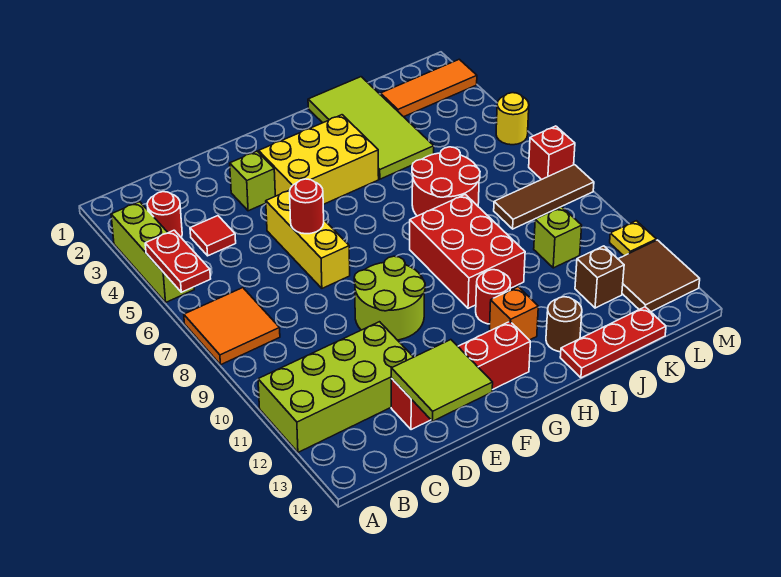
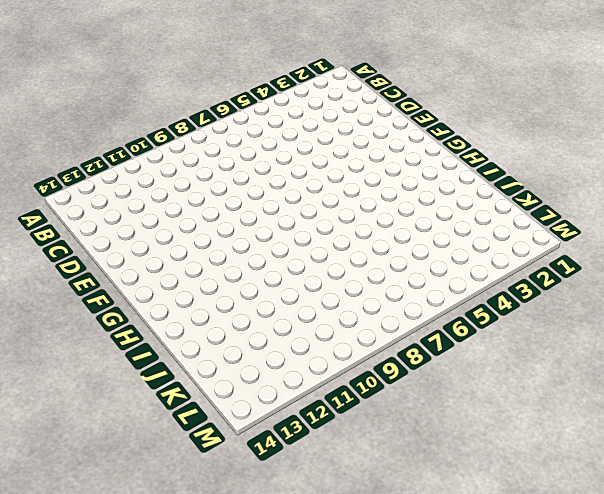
none -> lime brick A3:A5 level 1
none -> orange tile A7:B8 level 1
none -> lime brick A11:D12 level 1

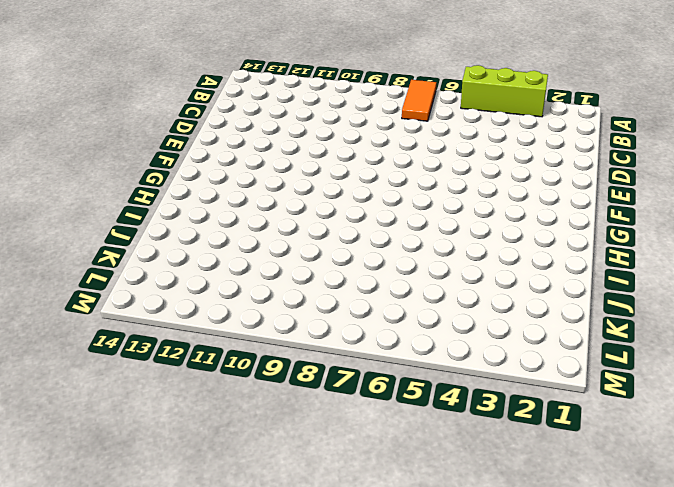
orange tile A7:B7 level 1 -> orange tile A7:B8 level 1
none -> lime brick A11:D12 level 1
none -> red round brick B3 level 1
none -> red tile C4 level 1

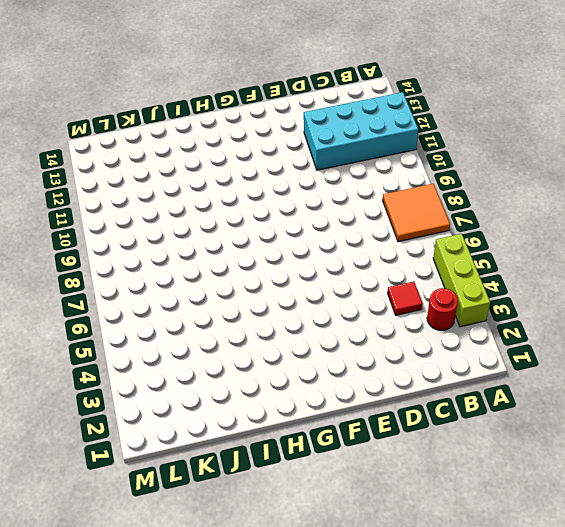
cyan brick A11:D12 level 1 -> lime brick A11:D12 level 1
none -> red brick D13:G13 level 1
none -> lime brick E3 level 1
none -> yellow brick E5:E7 level 1

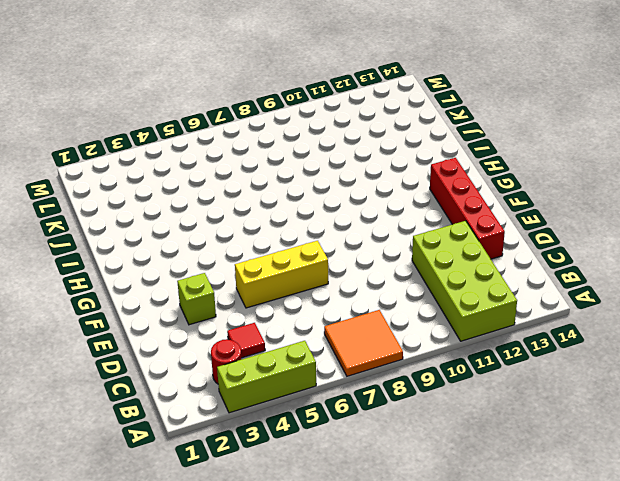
none -> lime round brick E9:F10 level 1
none -> yellow brick F3:H4 level 1
none -> red brick H8:I10 level 1

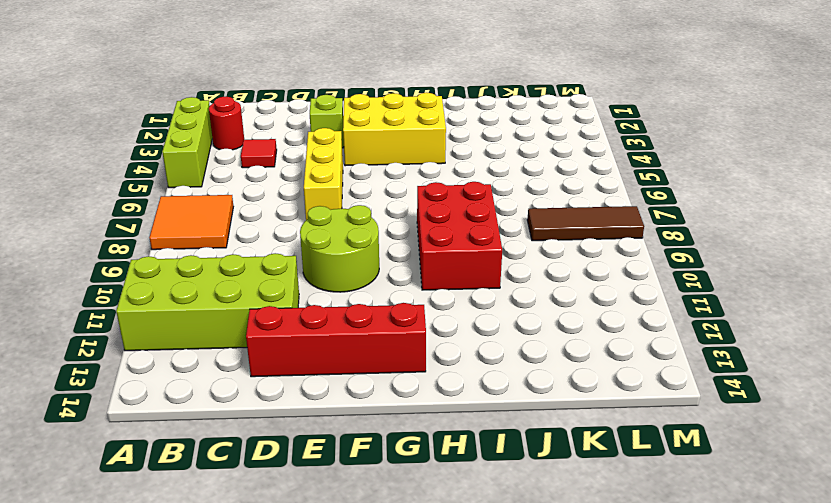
none -> red round brick H11 level 1
none -> orange brick H12 level 1
none -> lime tile I1:J4 level 1

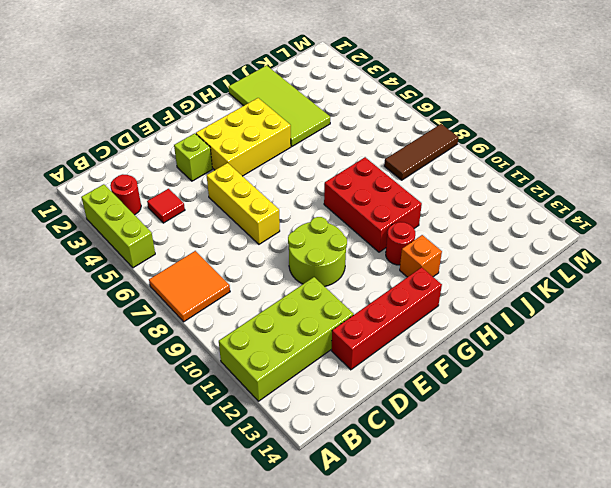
none -> red round brick I6:J7 level 1
none -> brown round brick I13 level 1
none -> red plate I14:K14 level 1

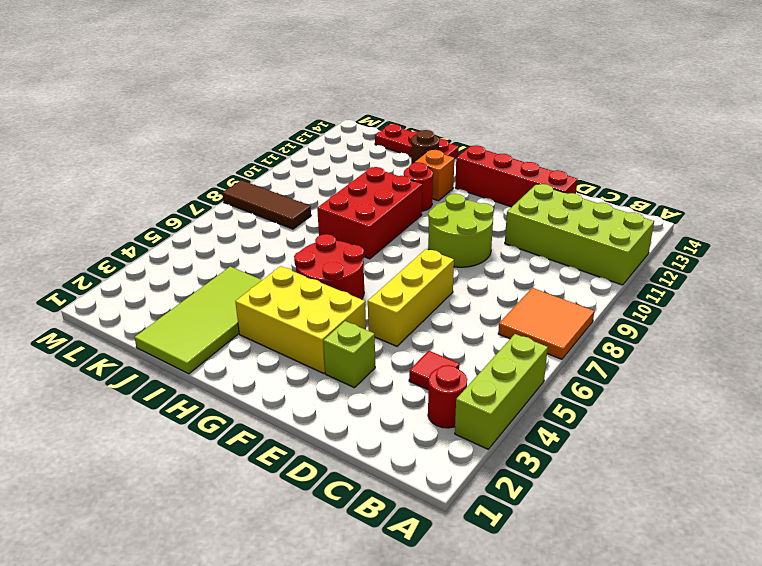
red round brick G5:H6 level 1 -> red round brick I6:J7 level 1
none -> orange tile K2:M2 level 1
none -> lime brick K10 level 1
none -> brown brick K12 level 1

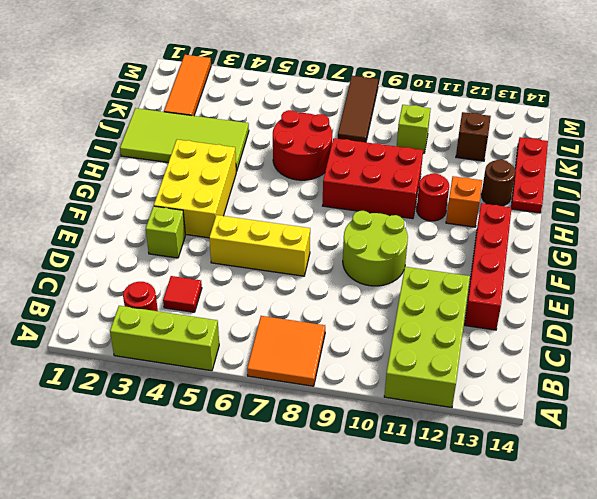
none -> brown tile L12:M13 level 1
none -> yellow round brick M5 level 1
none -> red brick M7 level 1

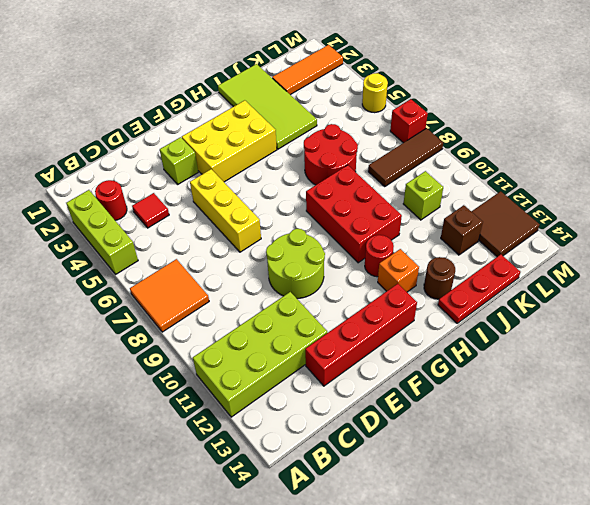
none -> yellow plate M11 level 1
none -> red plate A5:A6 level 2
none -> lime tile D13:E14 level 2

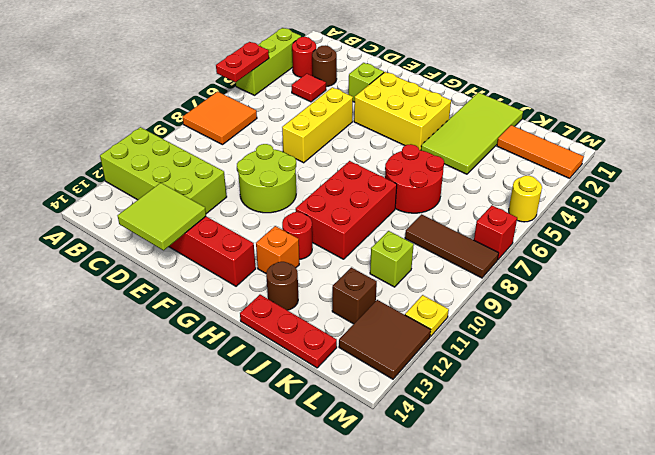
brown round brick C3 level 1 -> none
none -> red round brick E6 level 2

